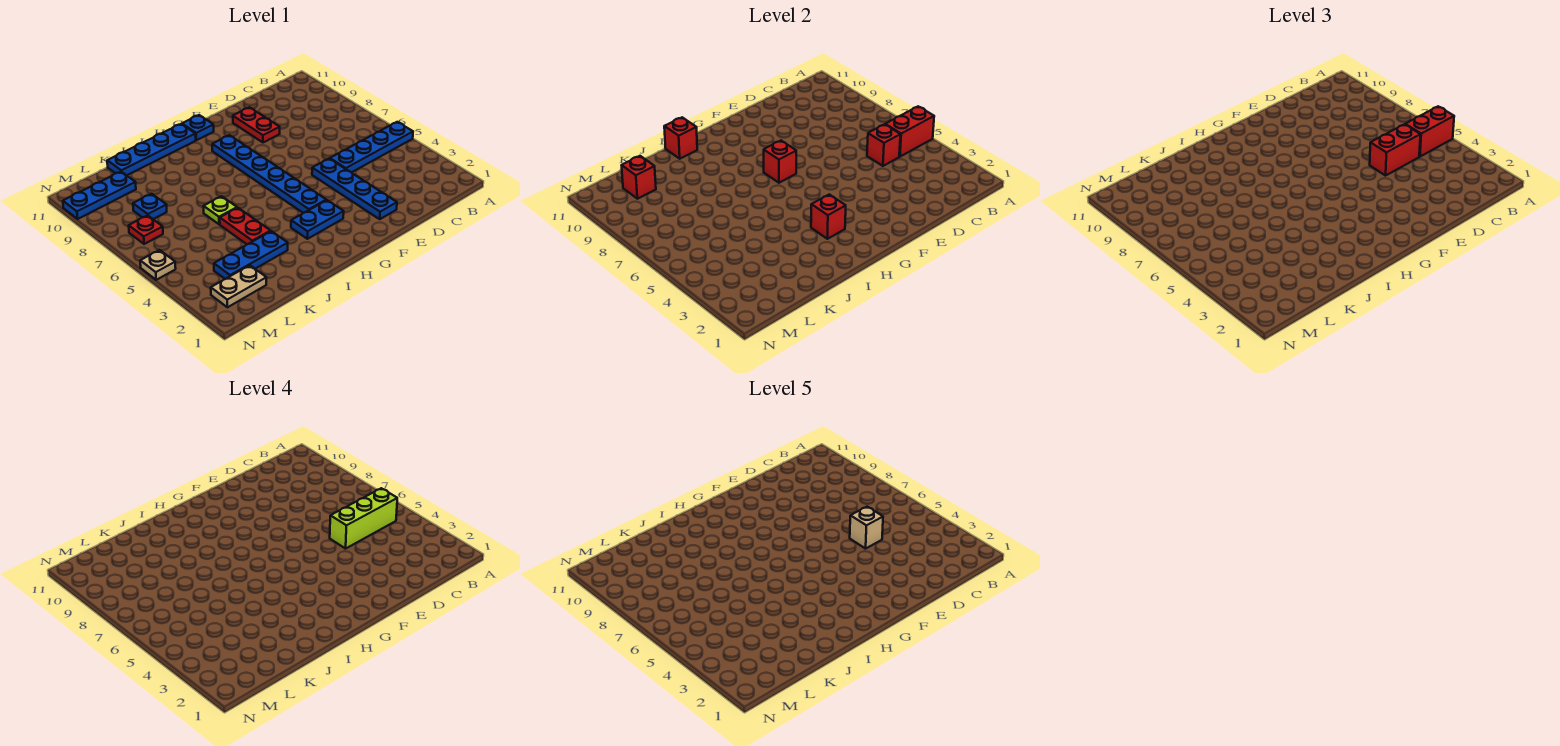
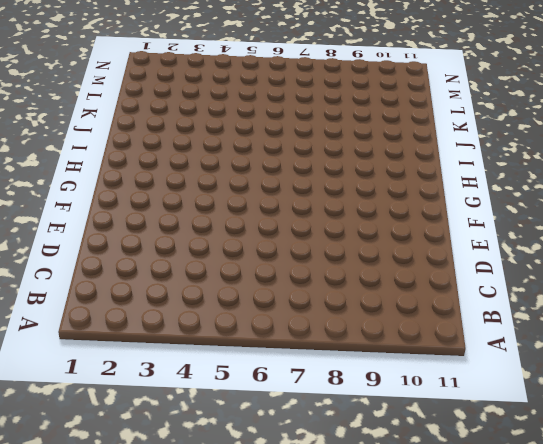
none -> blue plate A5:D5 level 1
none -> blue plate E2:E5 level 1
none -> red plate E9:E10 level 1

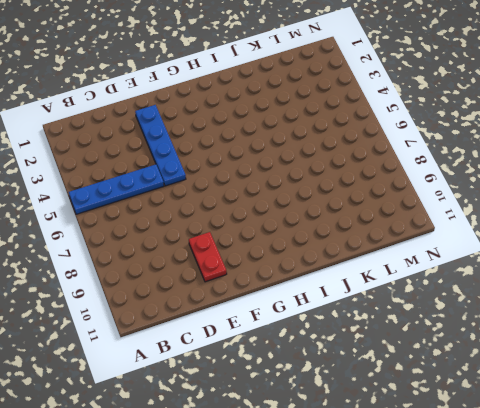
none -> blue plate G3:H3 level 1
none -> blue plate G4:G9 level 1
none -> blue plate G11 level 1

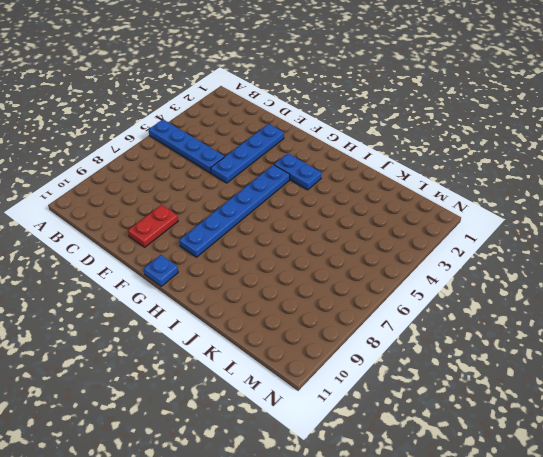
none -> blue plate H11:K11 level 1
none -> blue plate J3:L3 level 1
none -> red plate J4:J5 level 1

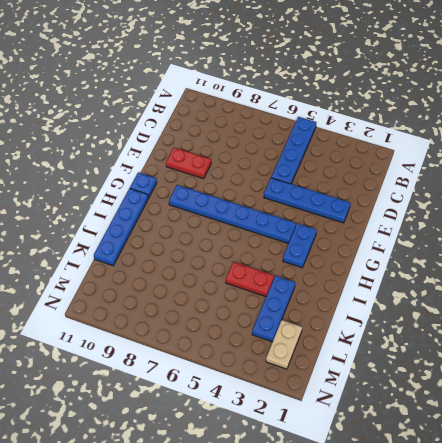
none -> lime plate J6 level 1
none -> blue plate L8 level 1
none -> blue plate L10:N10 level 1

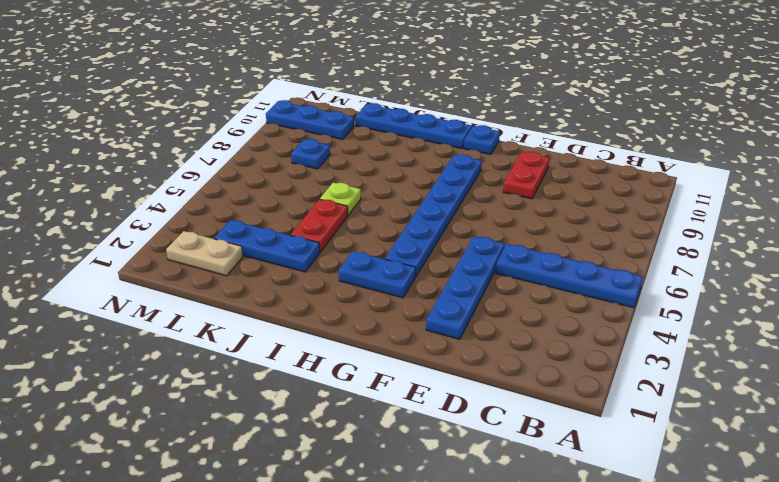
none -> red plate M7 level 1
none -> tan plate N5 level 1
none -> red brick A5:B5 level 2

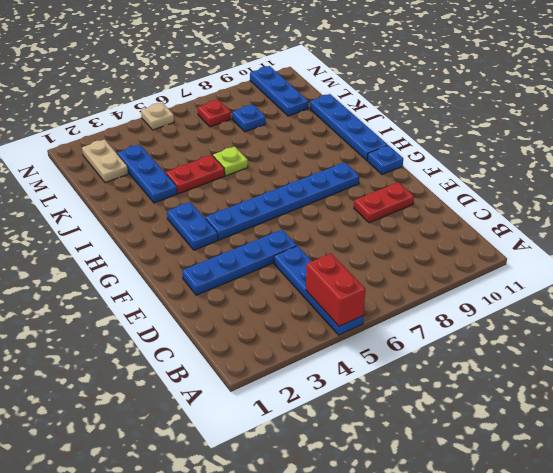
none -> red brick C5 level 2
none -> red brick G7 level 2
none -> red brick H3 level 2

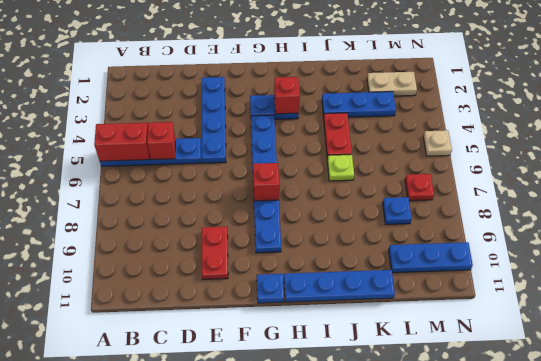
none -> red brick I11 level 2
none -> red brick L10 level 2
none -> red brick A5:B5 level 3

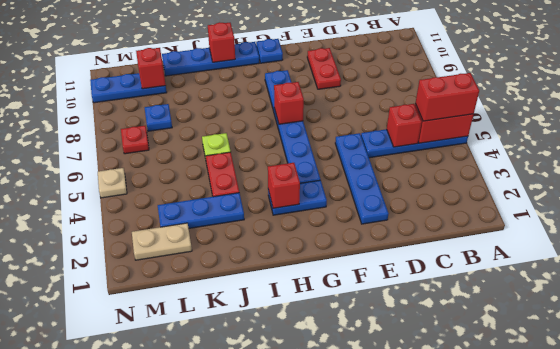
none -> red brick C5:D5 level 3
none -> lime brick B5:D5 level 4
none -> tan brick D5 level 5

